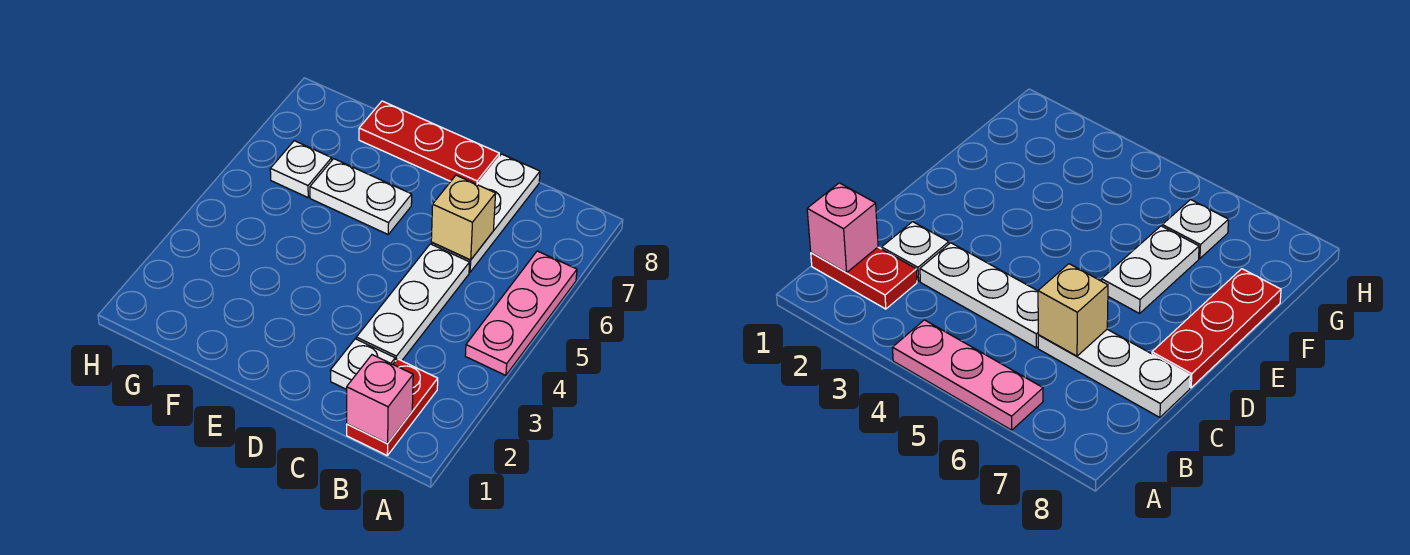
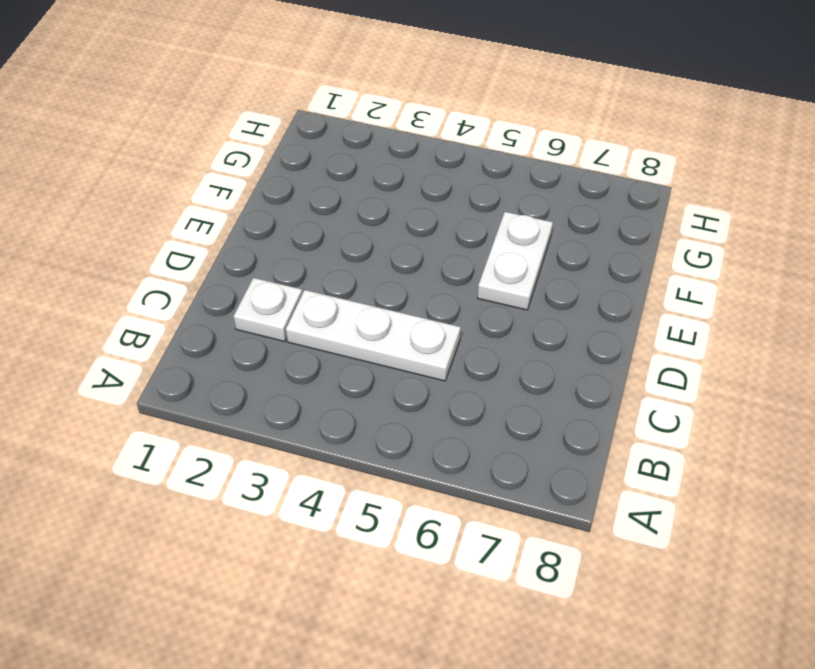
none -> pink plate A4:A6 level 1
none -> red plate B1:B2 level 1

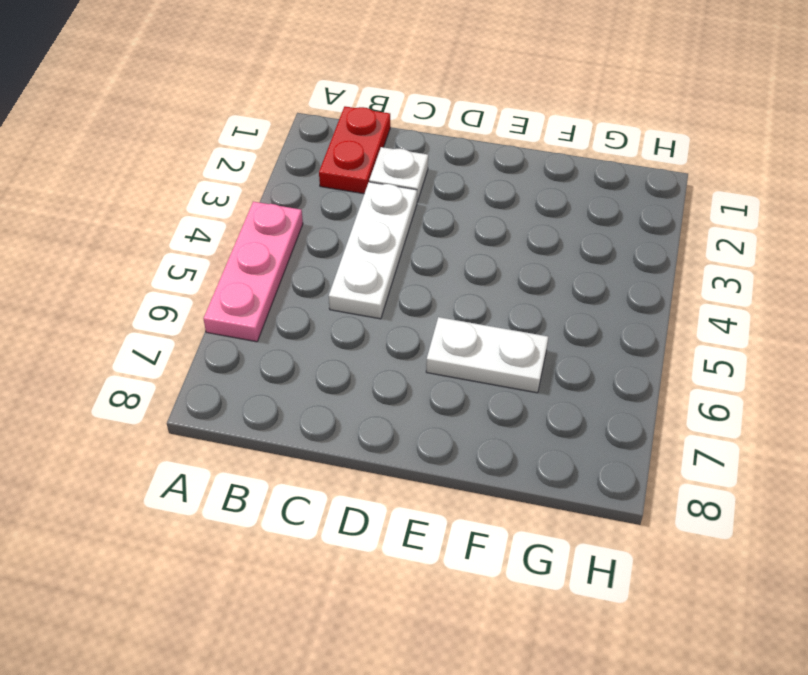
none -> white plate C6:C8 level 1
none -> red plate D8:F8 level 1

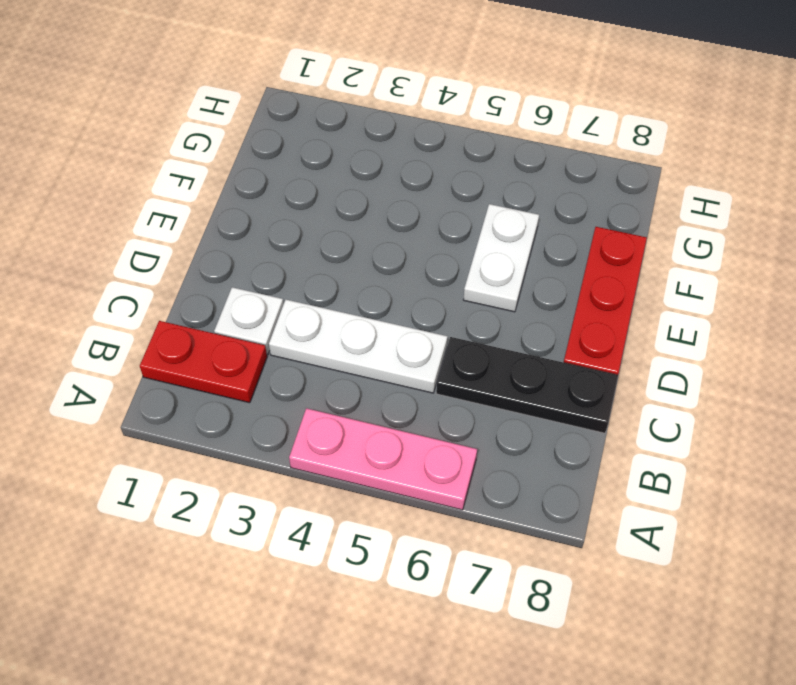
black plate C6:C8 level 1 -> white plate C6:C8 level 1
none -> white plate G6 level 1
none -> pink brick B1 level 2

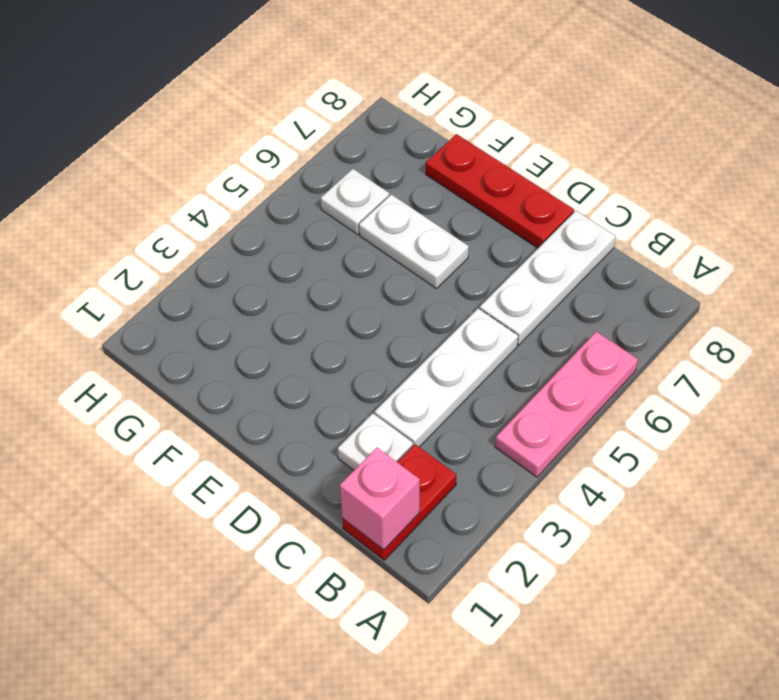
none -> tan brick C6 level 2

